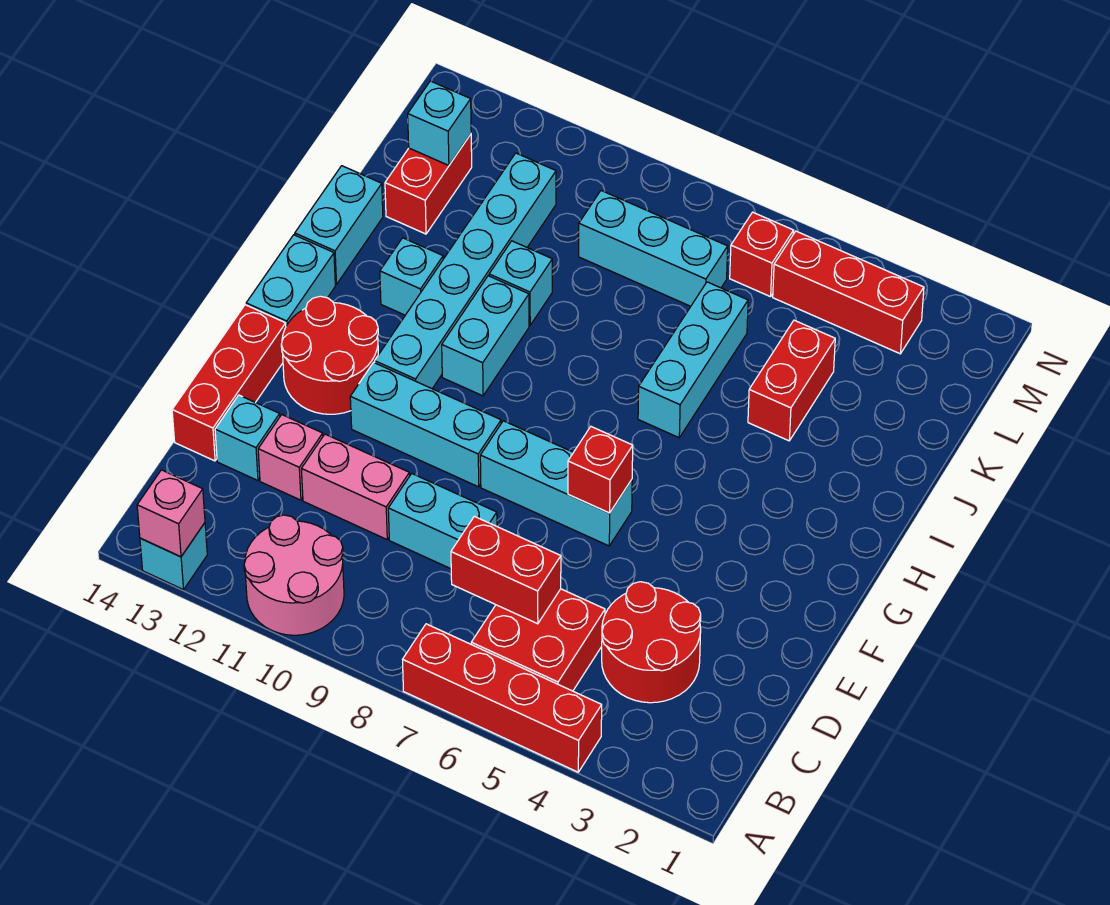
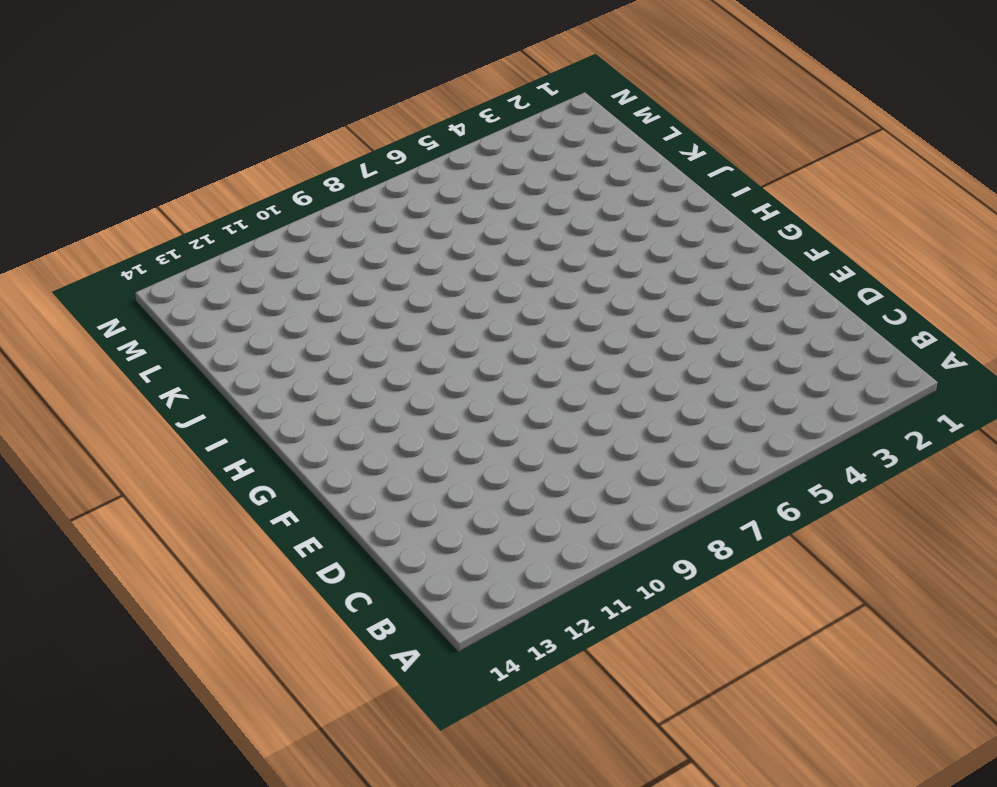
none -> red brick A4:A7 level 1
none -> pink round brick A10:B11 level 1
none -> cyan brick A13 level 1

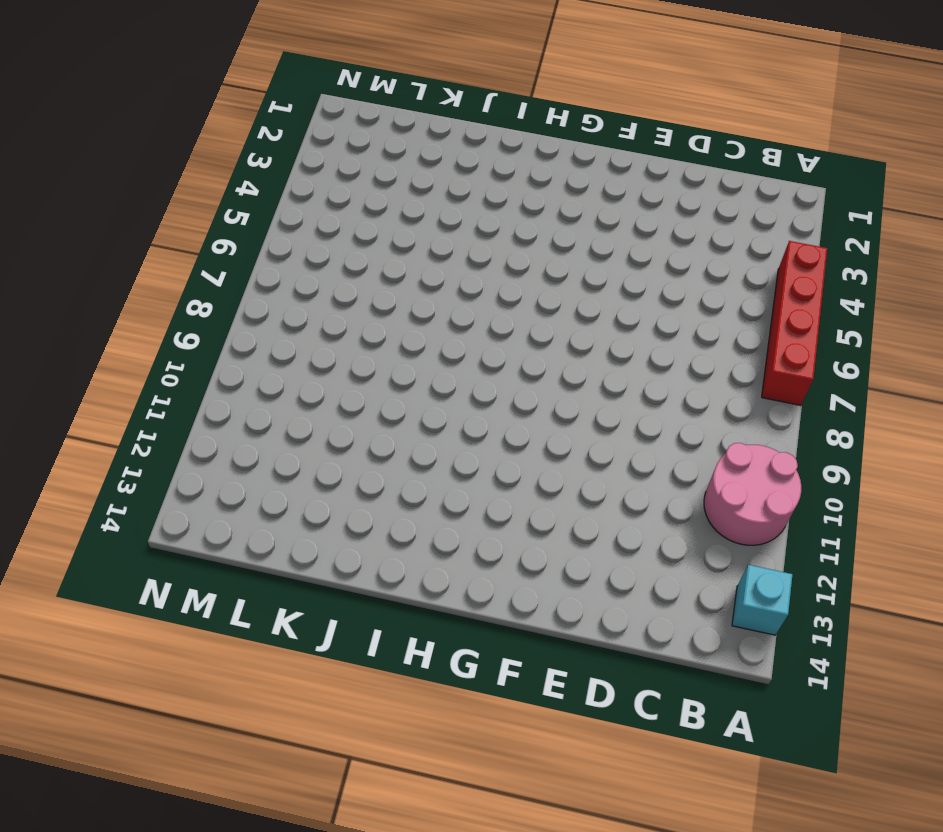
none -> red brick B5:C6 level 1
none -> red round brick C3:D4 level 1
none -> cyan brick D8:D9 level 1

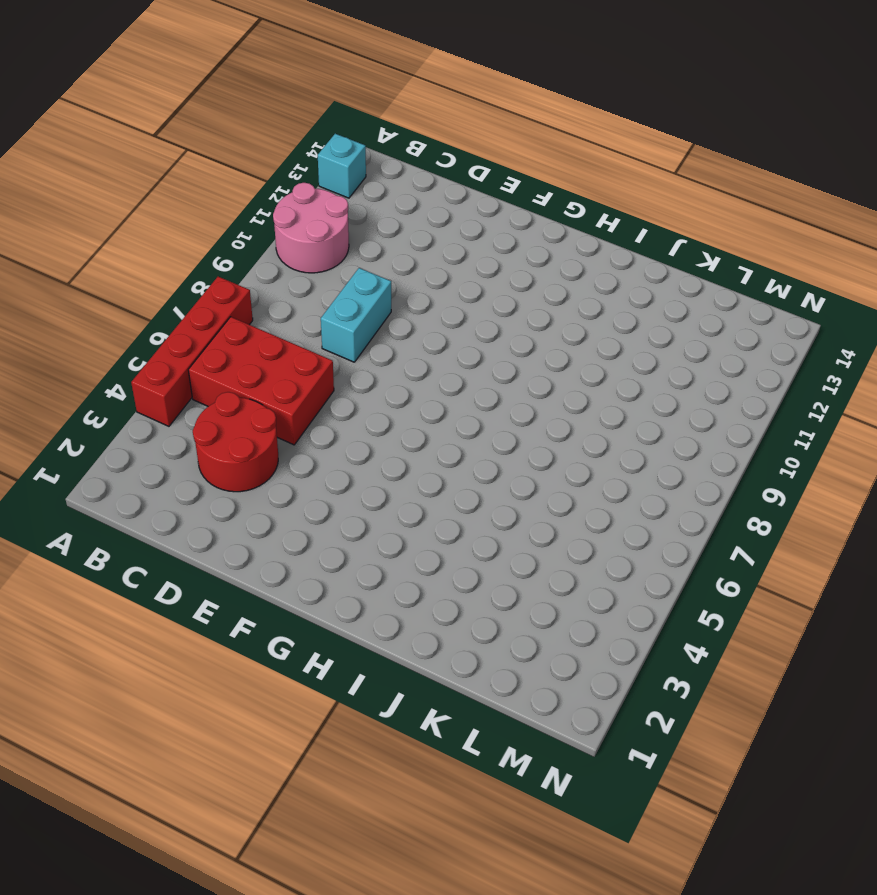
red brick B5:D6 level 1 -> red brick B5:C6 level 1
none -> pink brick D10:D11 level 1
none -> pink brick D12 level 1
none -> cyan brick D13 level 1

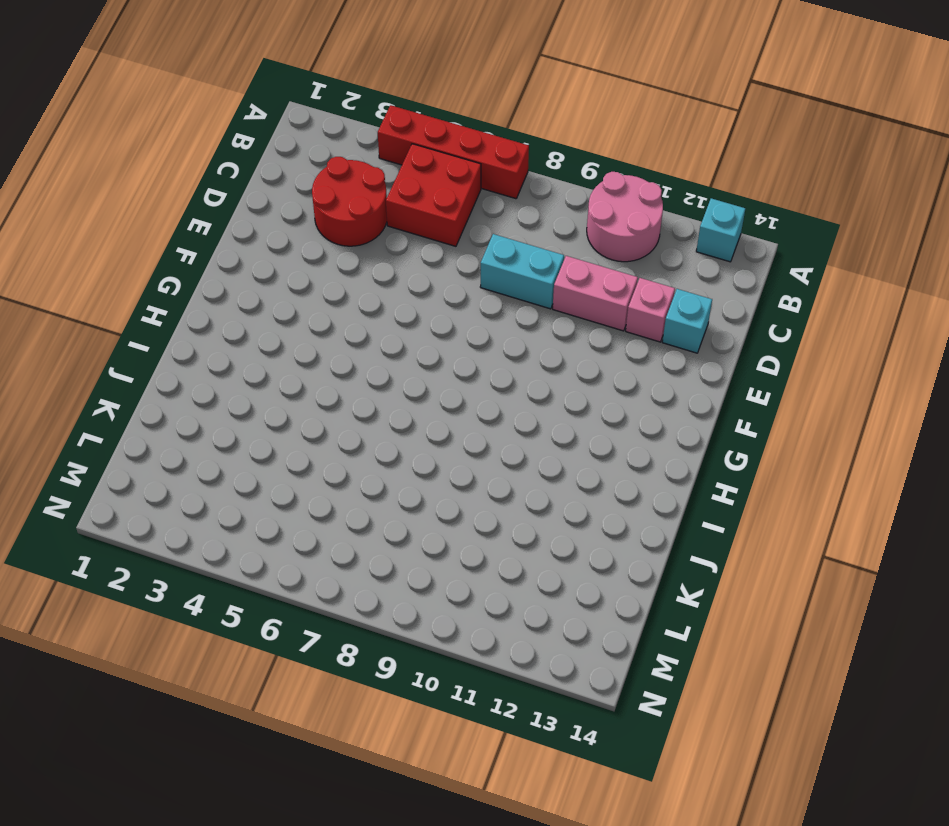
none -> red brick D14:F14 level 1
none -> cyan brick F6:F8 level 1
none -> cyan brick F9:F11 level 1

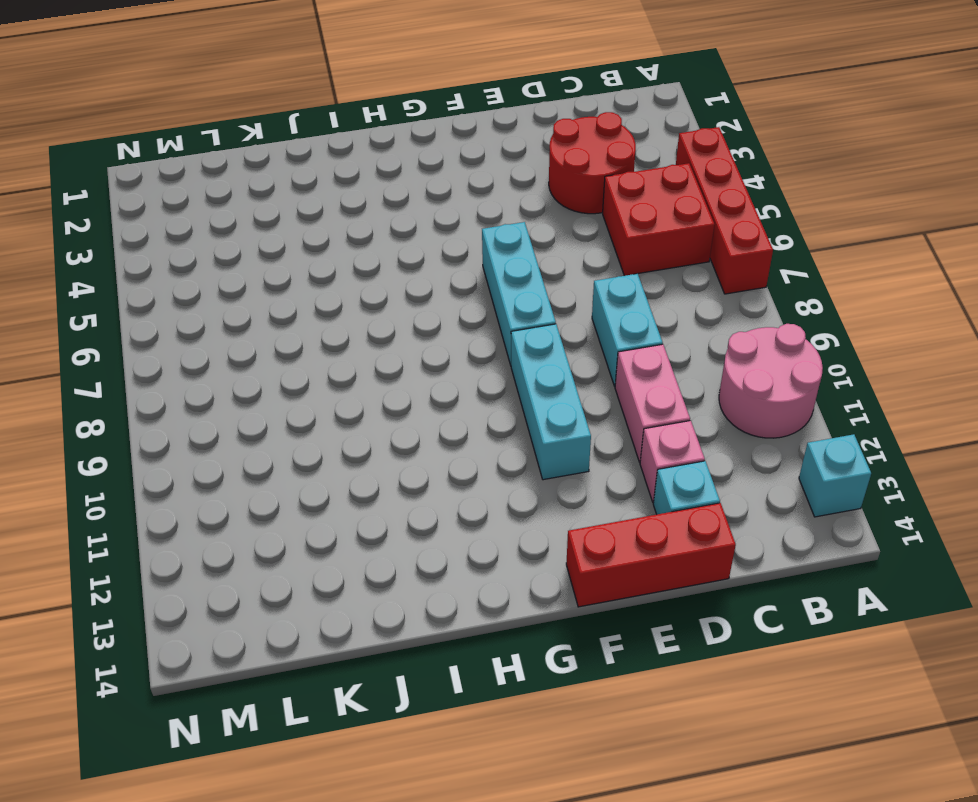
none -> red round brick F12:G13 level 1
none -> cyan brick G11:L11 level 1
none -> cyan brick G14:H14 level 1

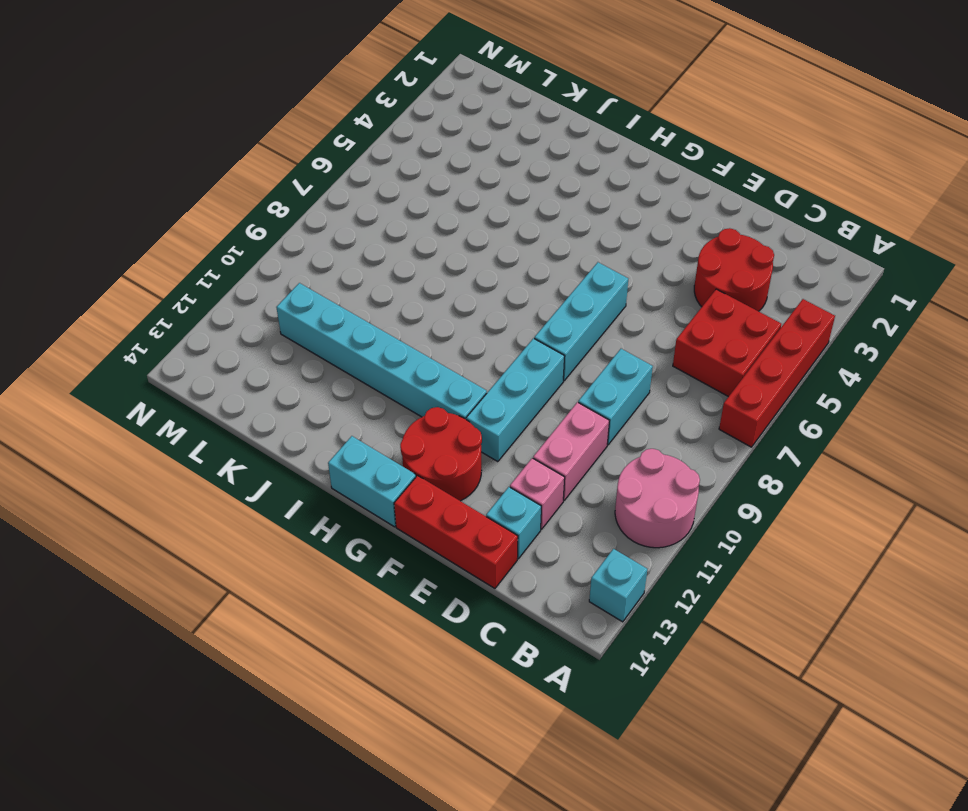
none -> cyan brick H10:I10 level 1
none -> cyan brick I6:K6 level 1
none -> cyan brick I12 level 1

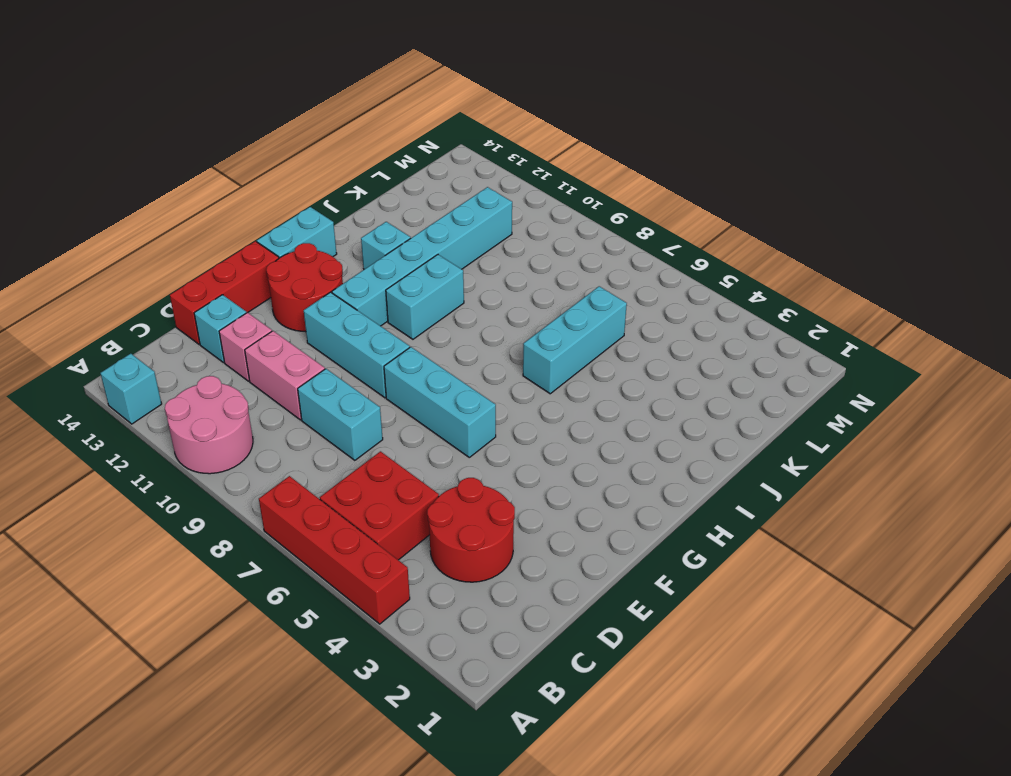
none -> cyan brick I14:J14 level 1
none -> red brick J4:K4 level 1
none -> cyan brick J10 level 1

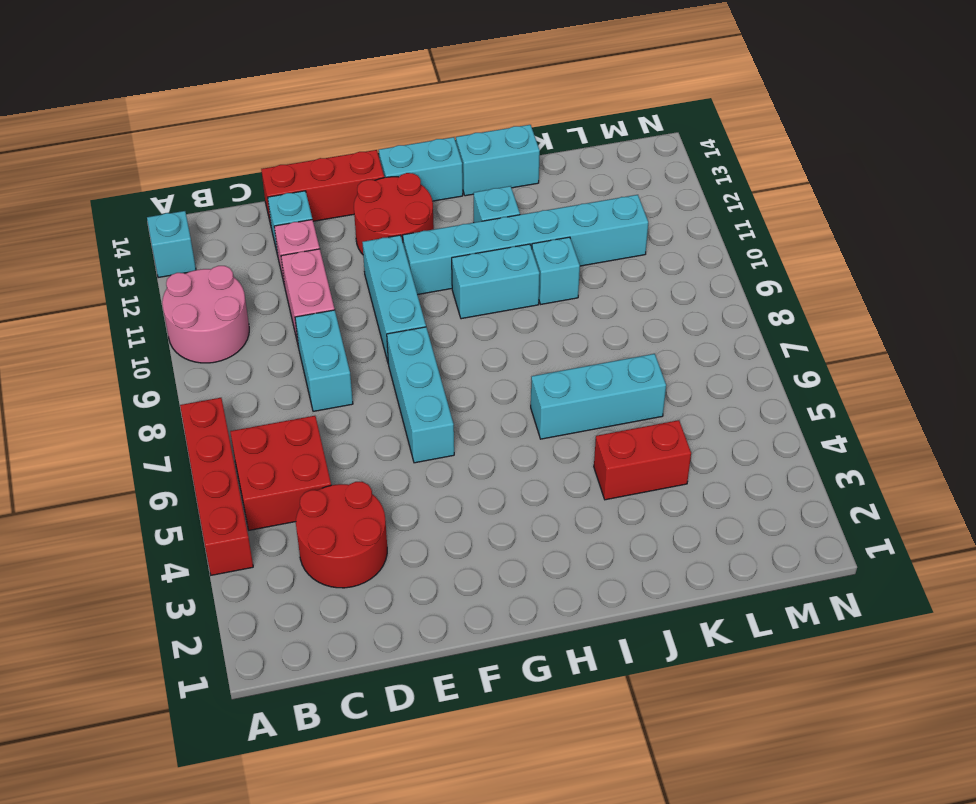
none -> red brick K13:L13 level 1
none -> cyan brick L7:L9 level 1
none -> red brick M3:M5 level 1

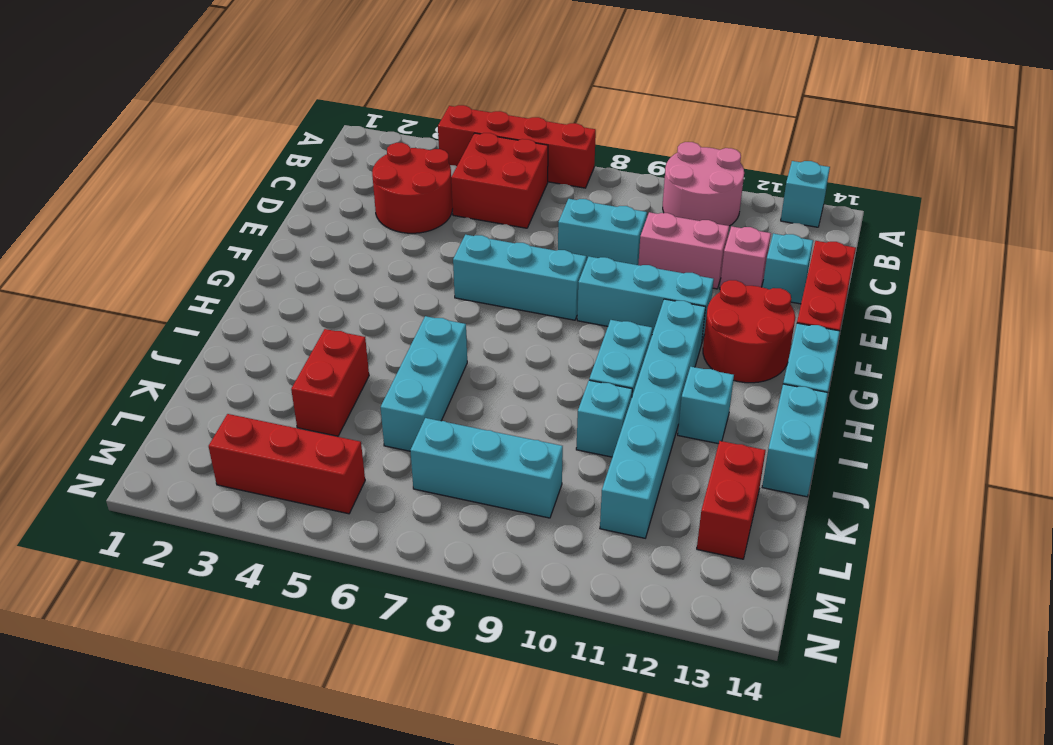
none -> red brick M6 level 1
none -> pink brick A13 level 2
none -> red brick C6:C7 level 2

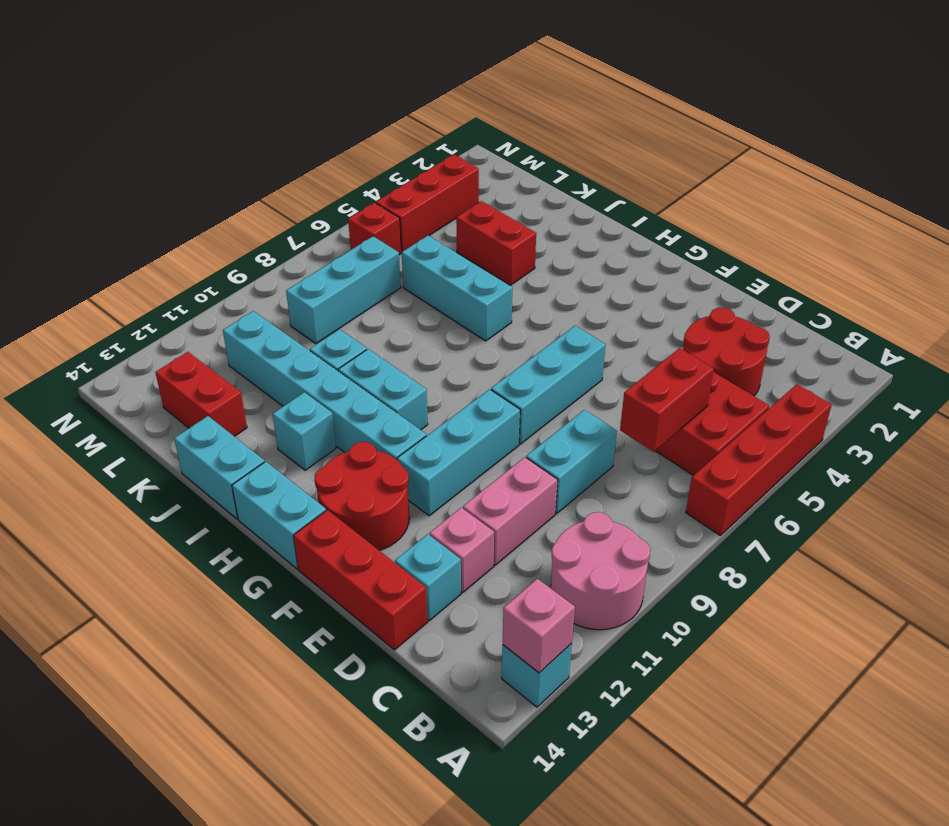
none -> red brick F6 level 2
none -> cyan brick L13 level 2

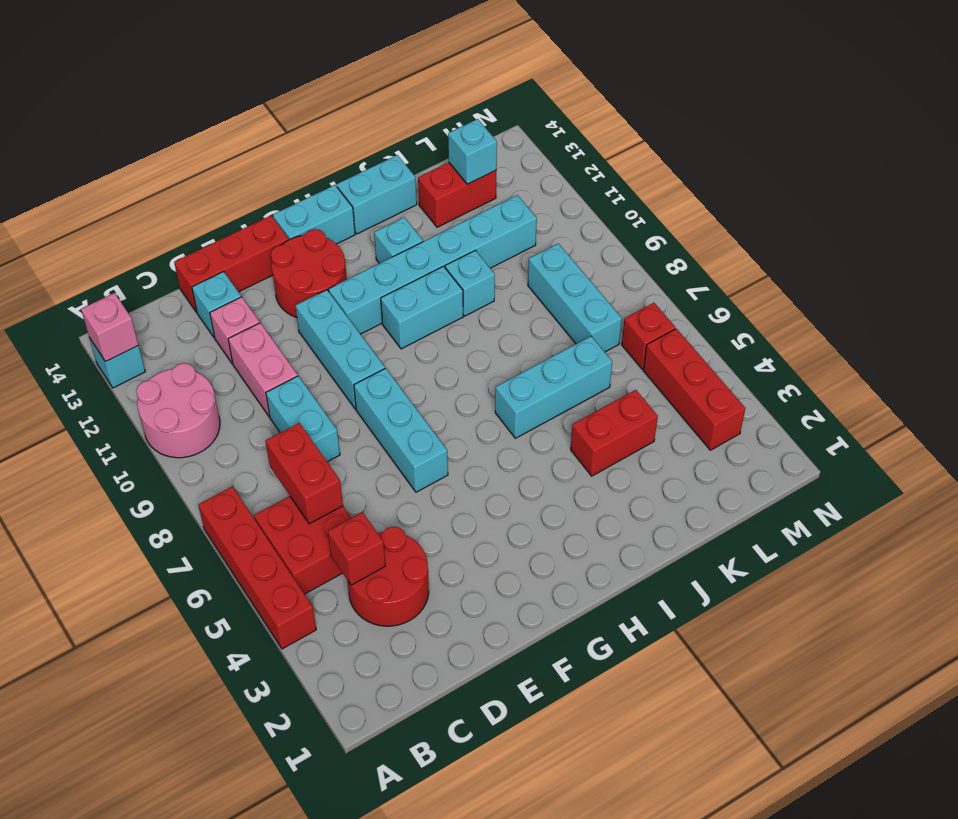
red brick C4 level 2 -> red brick F6 level 2

